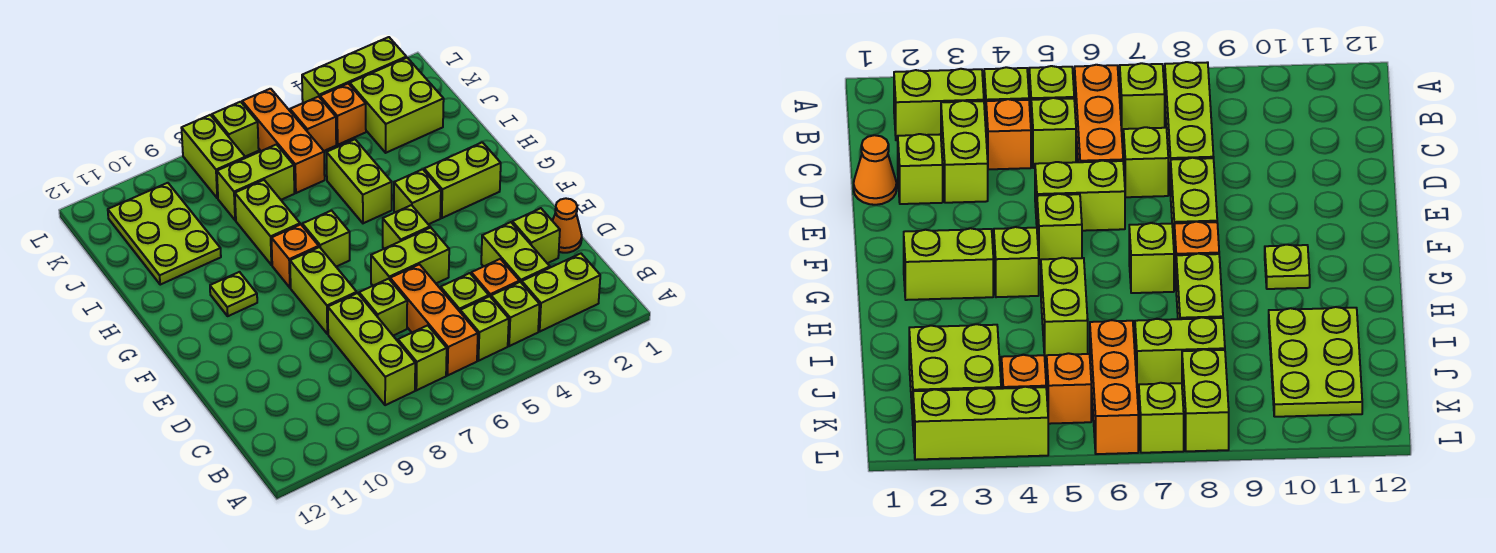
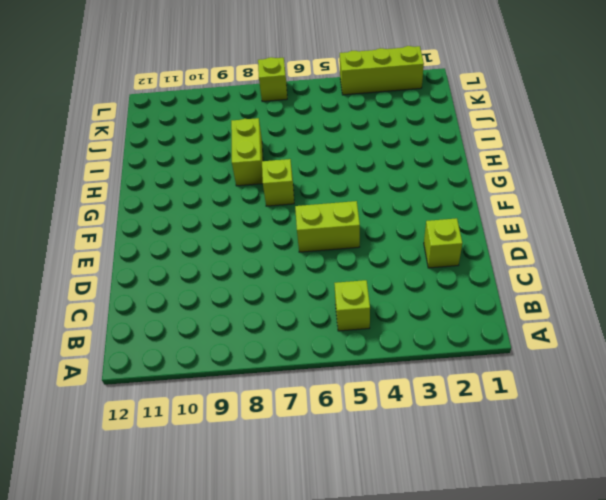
none -> lime brick B2:B3 level 1
none -> lime brick B4 level 1
none -> orange brick B6:D6 level 1
none -> lime brick B7 level 1

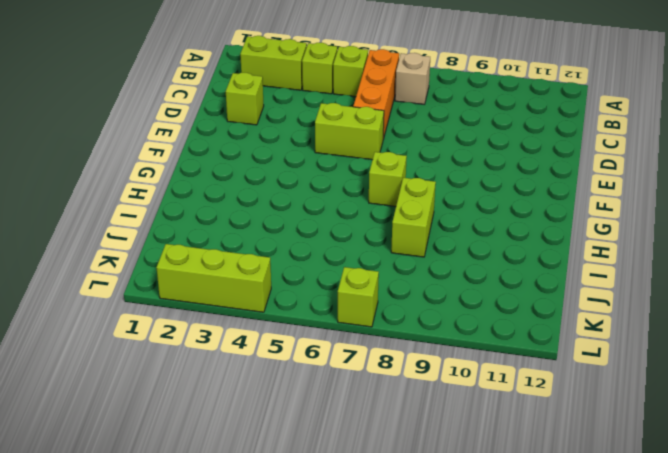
tan brick B7 level 1 -> lime brick B7 level 1
none -> lime brick B8:D8 level 1
none -> lime brick C3:D3 level 1
none -> orange brick C4 level 1
none -> lime brick C5 level 1

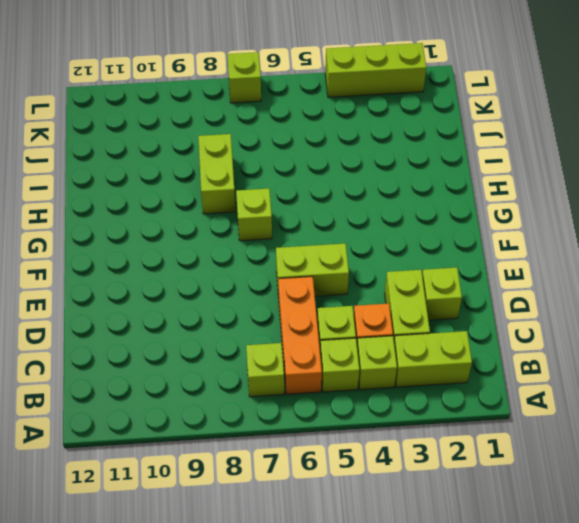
none -> lime brick B8:D8 level 1
none -> orange cone D1 level 1
none -> lime brick D7 level 1
none -> lime brick E8:F8 level 1

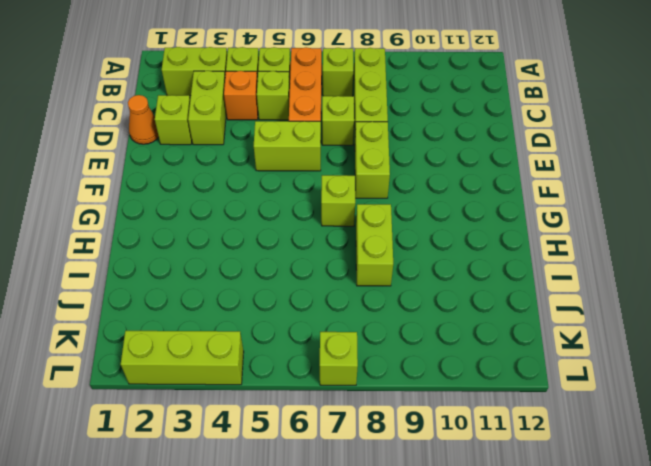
none -> lime brick F5 level 1
none -> lime brick G2:G3 level 1
none -> lime brick G4 level 1
none -> orange brick G8 level 1

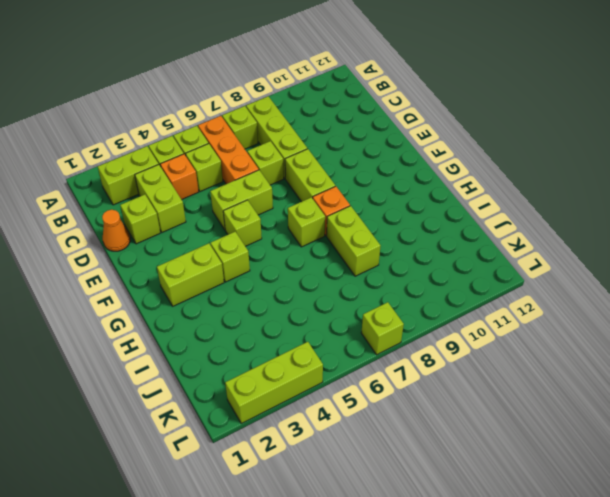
none -> lime plate G10 level 1
none -> lime brick H5:I5 level 1
none -> lime plate I10:K11 level 1
none -> lime brick J2:K3 level 1

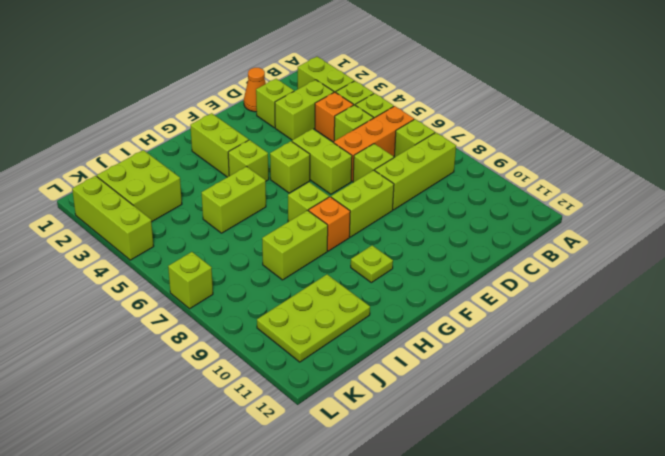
none -> orange brick J6:L6 level 1
none -> lime brick J7:J8 level 1
none -> orange brick K4 level 1
none -> orange brick K5 level 1

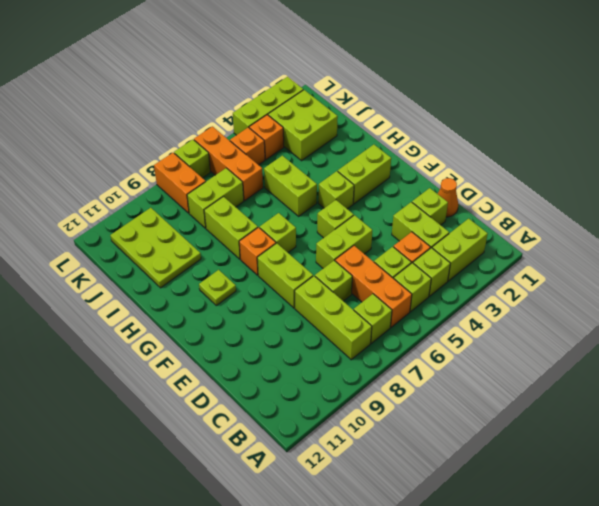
orange brick K8:L8 level 1 -> lime brick K8:L8 level 1

